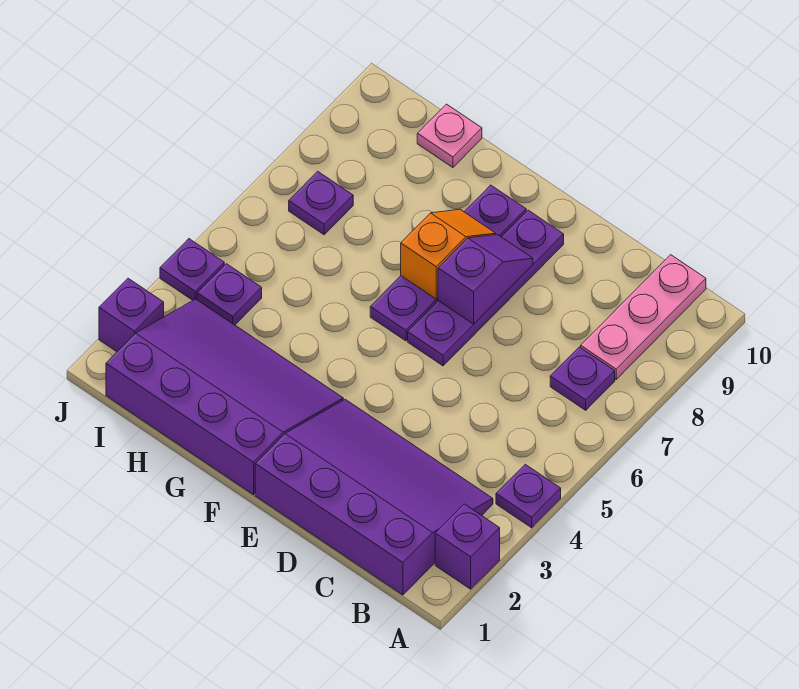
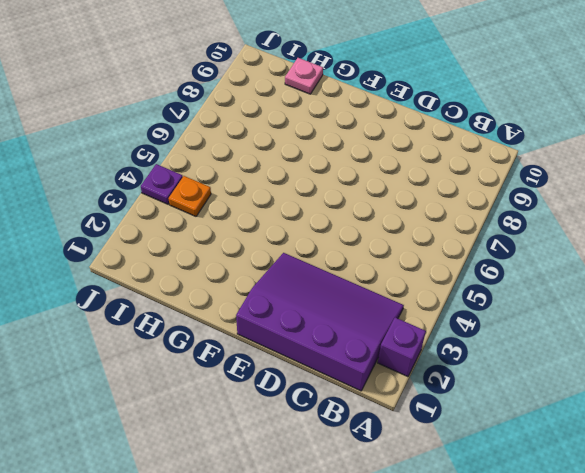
orange plate I4 level 1 -> purple plate I4 level 1
none -> purple plate A4 level 1
none -> purple plate B7 level 1
none -> pink plate B8:B10 level 1

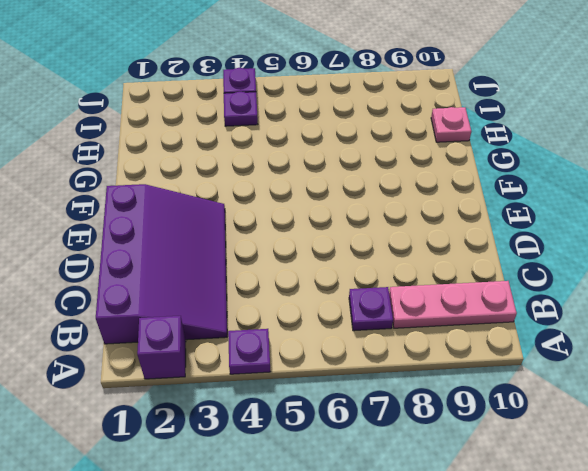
none -> purple plate E6:E9 level 1
none -> purple slope F1:I3 level 1 top 1
none -> purple plate F6:F9 level 1

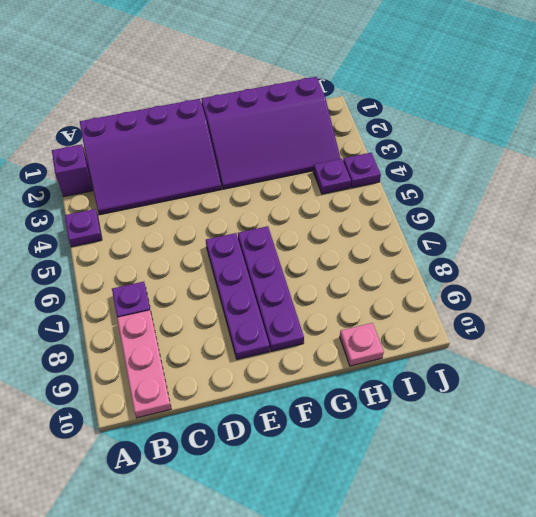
none -> purple plate I7 level 1
none -> purple brick J2 level 1
none -> purple slope E7:E8 level 2 top 7

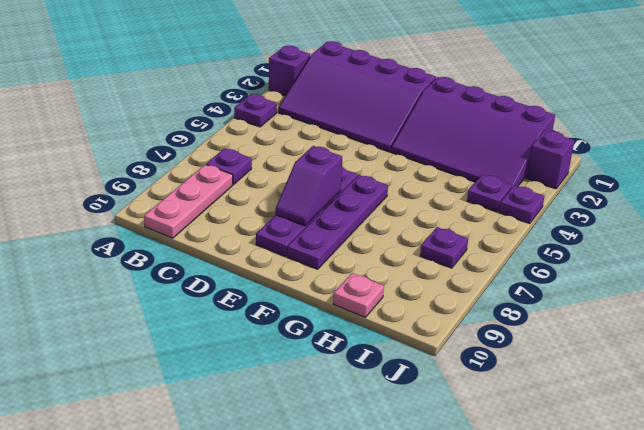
none -> orange slope F7:F8 level 2 top 7

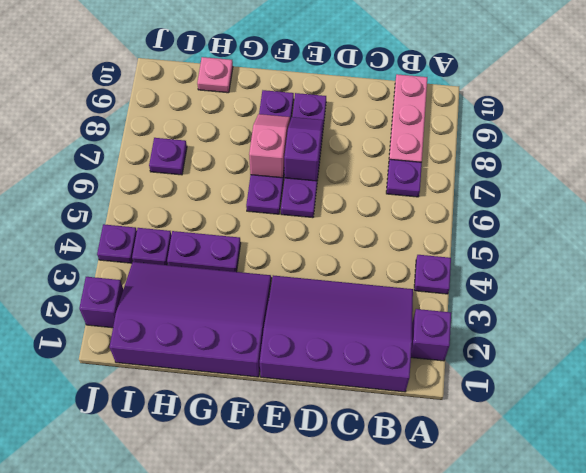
pink slope F7:F8 level 2 top 7 -> orange slope F7:F8 level 2 top 7
purple plate G4:H4 level 1 -> none

